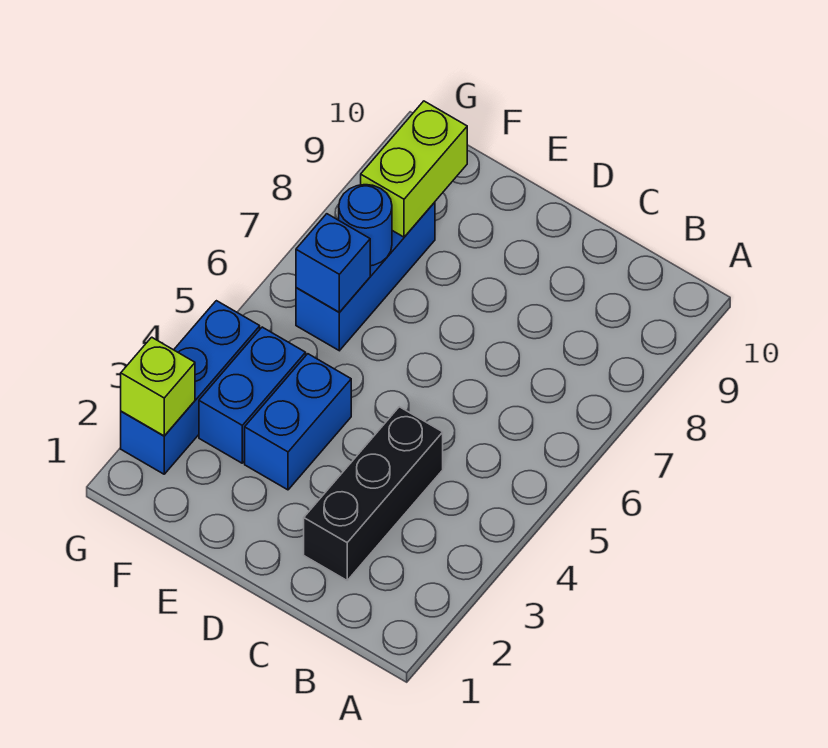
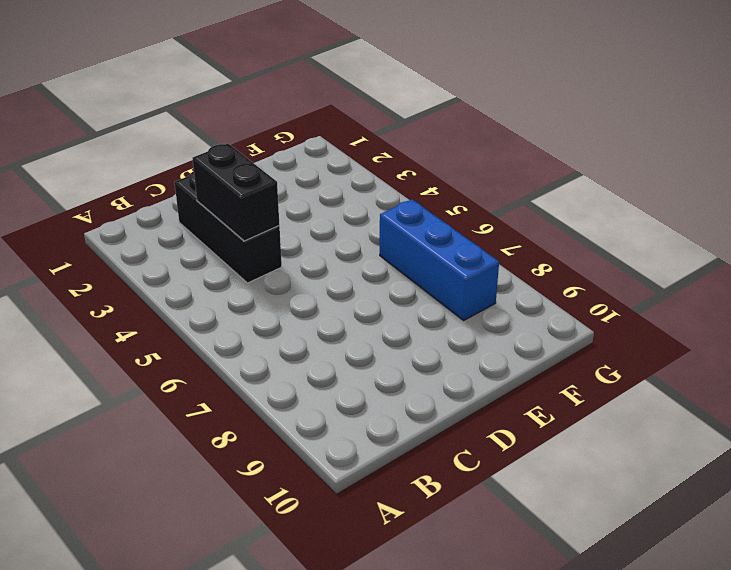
black brick C3:C4 level 2 -> none
none -> blue brick E3:E4 level 1
none -> blue brick F3:F4 level 1

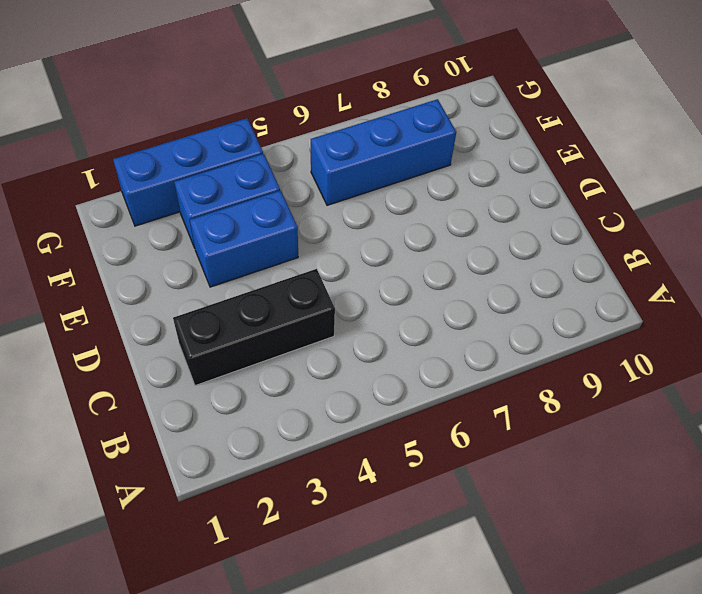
none -> blue brick F6 level 2
none -> blue round brick F7 level 2

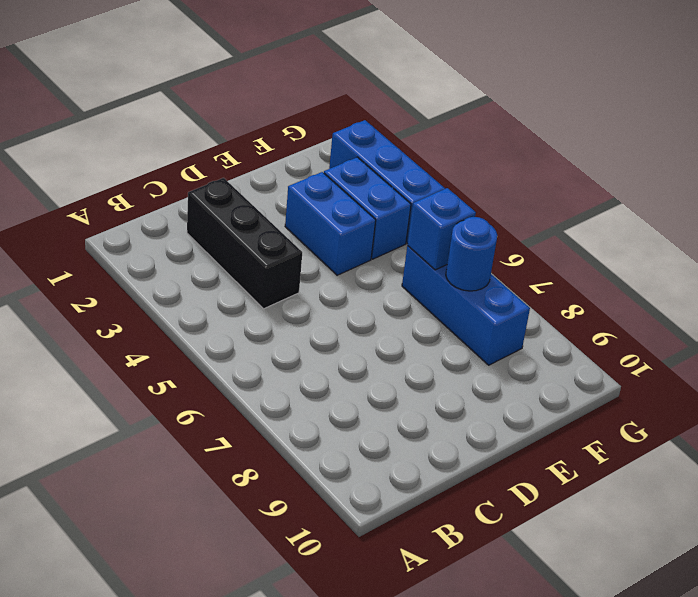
none -> lime brick F8:F9 level 2
none -> lime brick G2 level 2

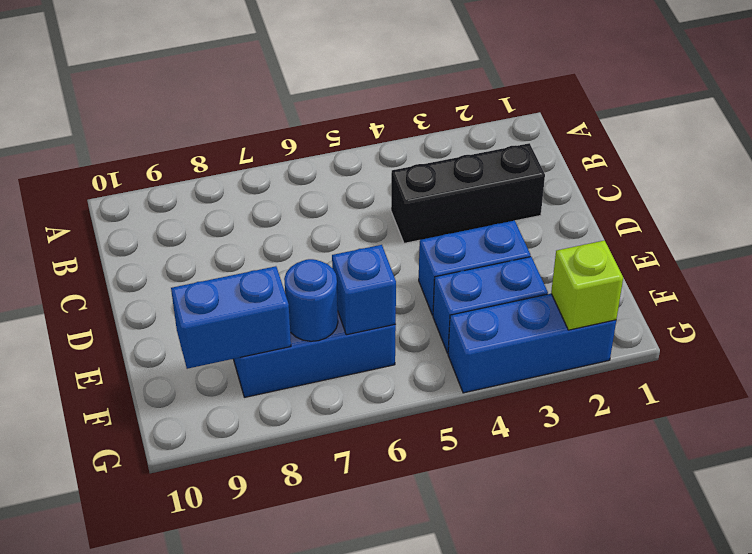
blue brick F8:F9 level 2 -> lime brick F8:F9 level 2

